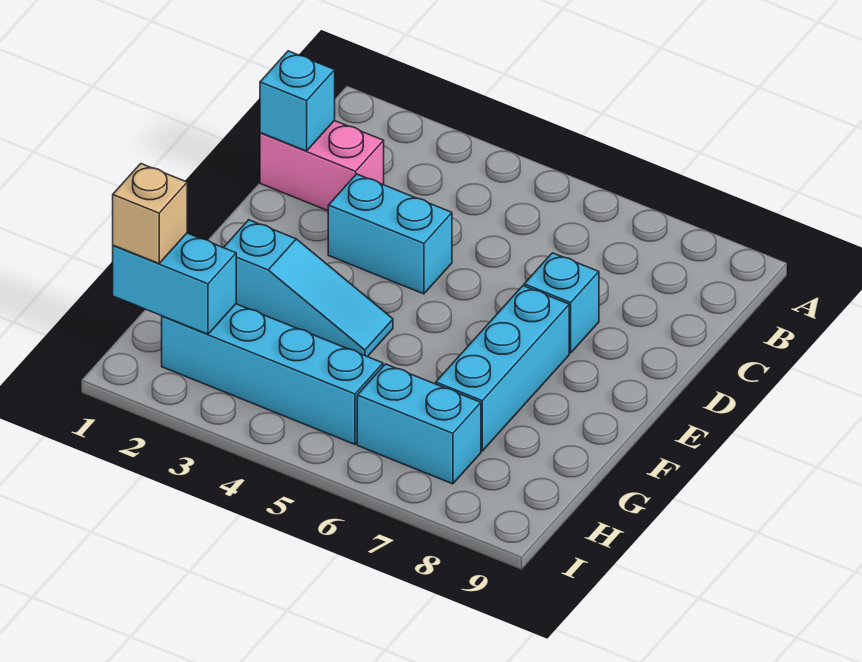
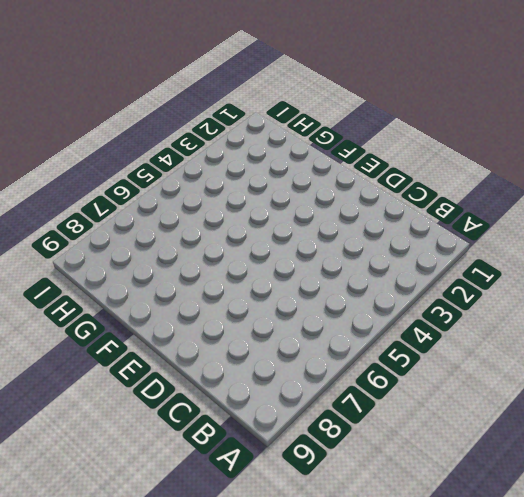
none -> pink brick C1:C2 level 1
none -> cyan brick D3:D4 level 1

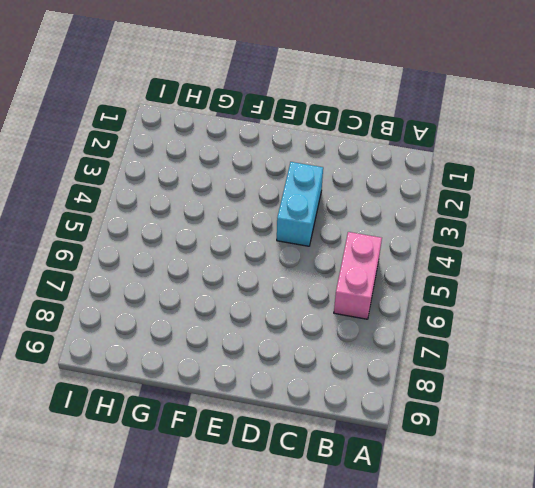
pink brick B5:B6 level 1 -> pink brick C1:C2 level 1
none -> cyan brick D7 level 1
none -> cyan brick E7:G7 level 1

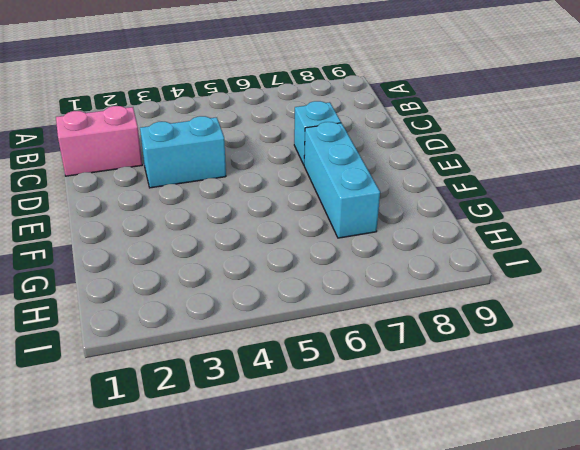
none -> cyan slope F2:F4 level 1 top 2
none -> cyan brick H2:H5 level 1

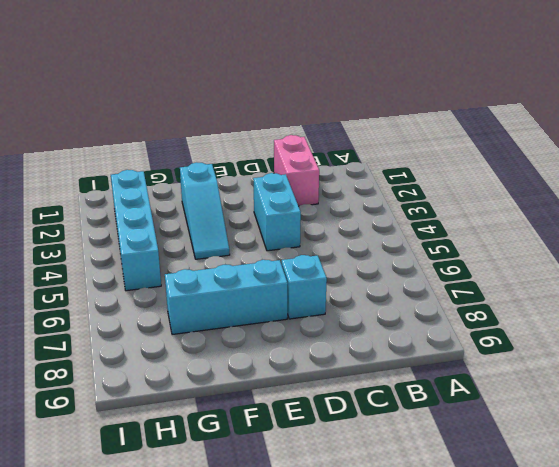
none -> cyan brick H6:H7 level 1
none -> cyan brick C1 level 2

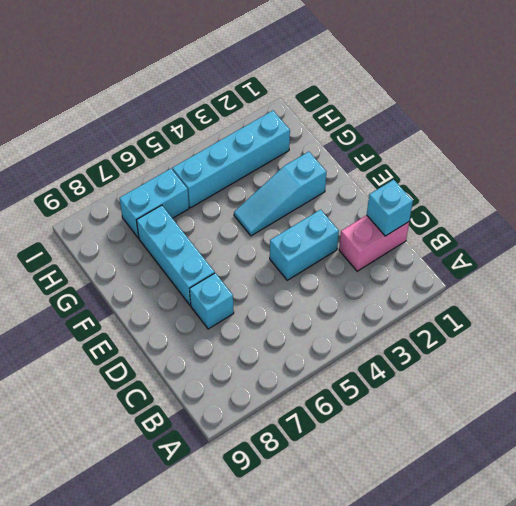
none -> cyan brick H1:H2 level 2
none -> tan brick H1 level 3

